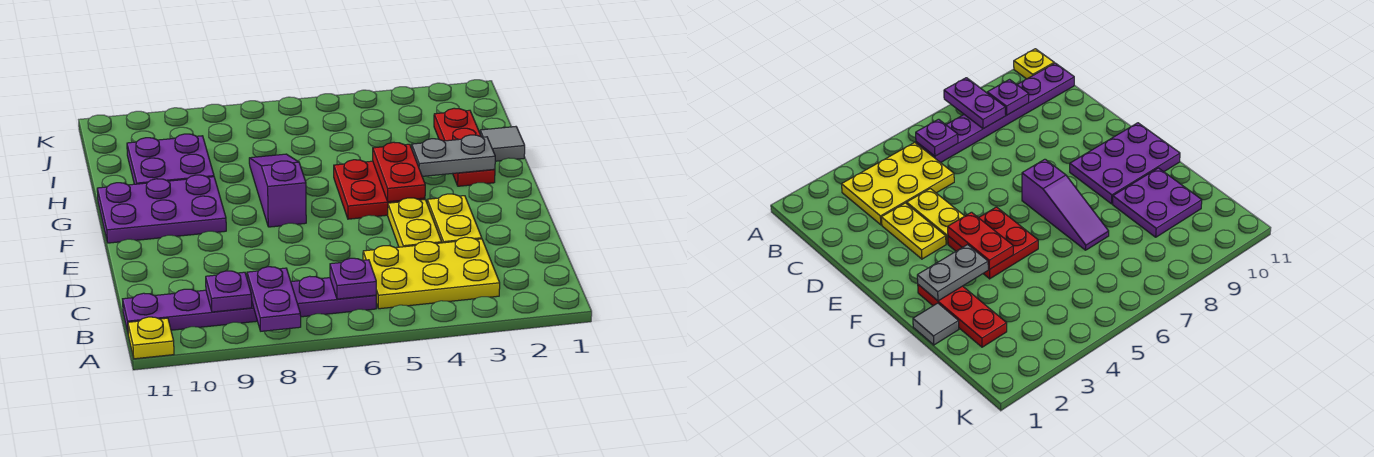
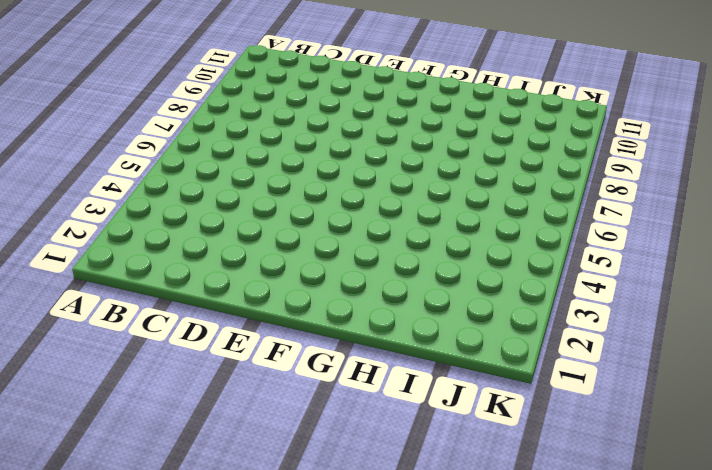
none -> yellow plate A11 level 1
none -> yellow plate B3:C5 level 1
none -> purple plate B6:B11 level 1

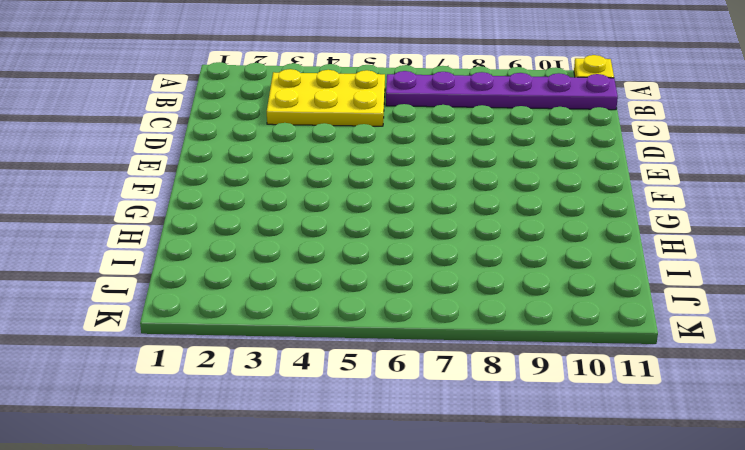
none -> yellow plate D3:E3 level 1
none -> yellow plate D4:E4 level 1
none -> red plate F4:G5 level 1

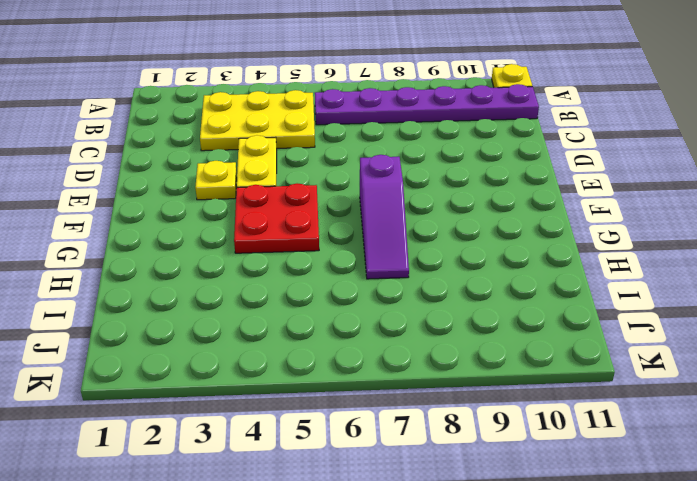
yellow plate E3 level 1 -> yellow plate D3:E3 level 1
none -> purple plate F9:G11 level 1
none -> red plate G2:I2 level 1
none -> grey tile H1 level 1

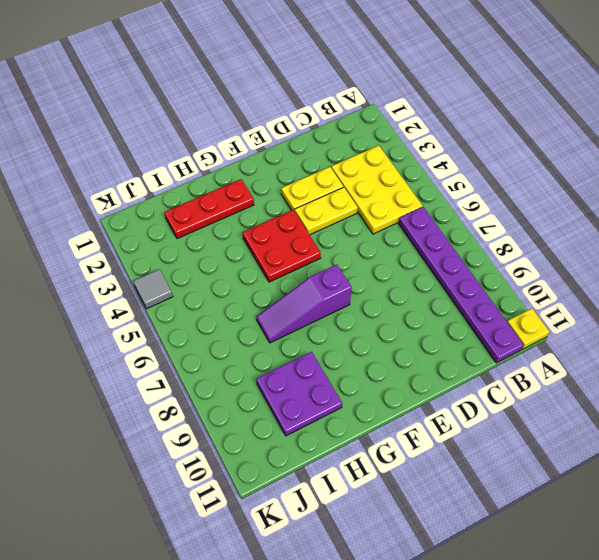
grey tile K4 level 1 -> grey tile H1 level 1
none -> purple plate F9:G11 level 1
none -> purple plate A8:B8 level 2
none -> purple plate B6 level 2

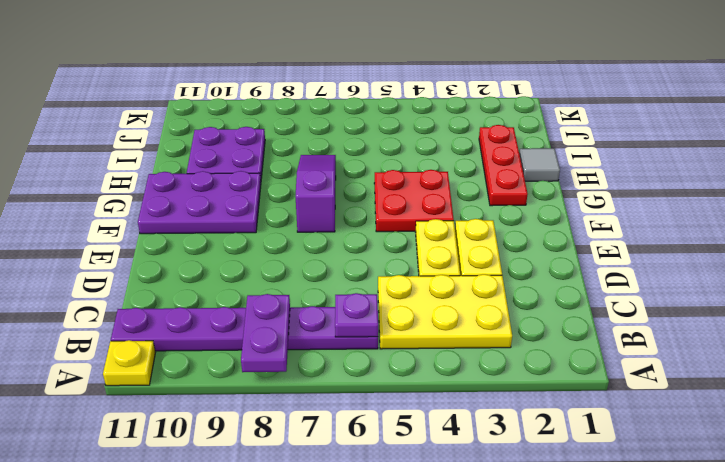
none -> purple plate B9 level 2
none -> red plate F4:G4 level 2
none -> grey plate G2:G3 level 2

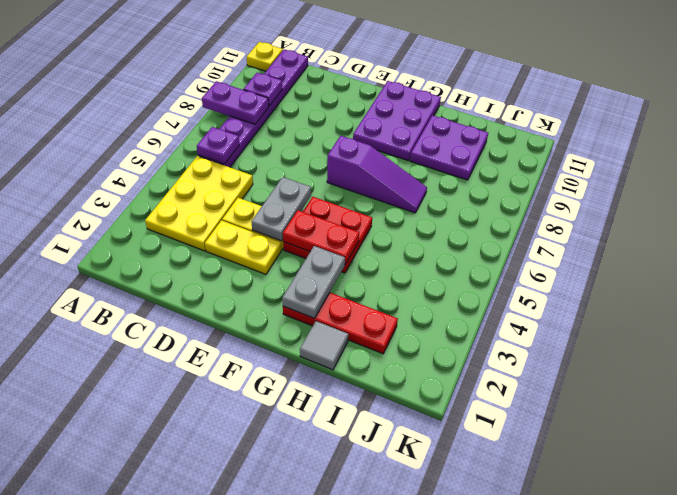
grey plate E4:E5 level 2 -> none

